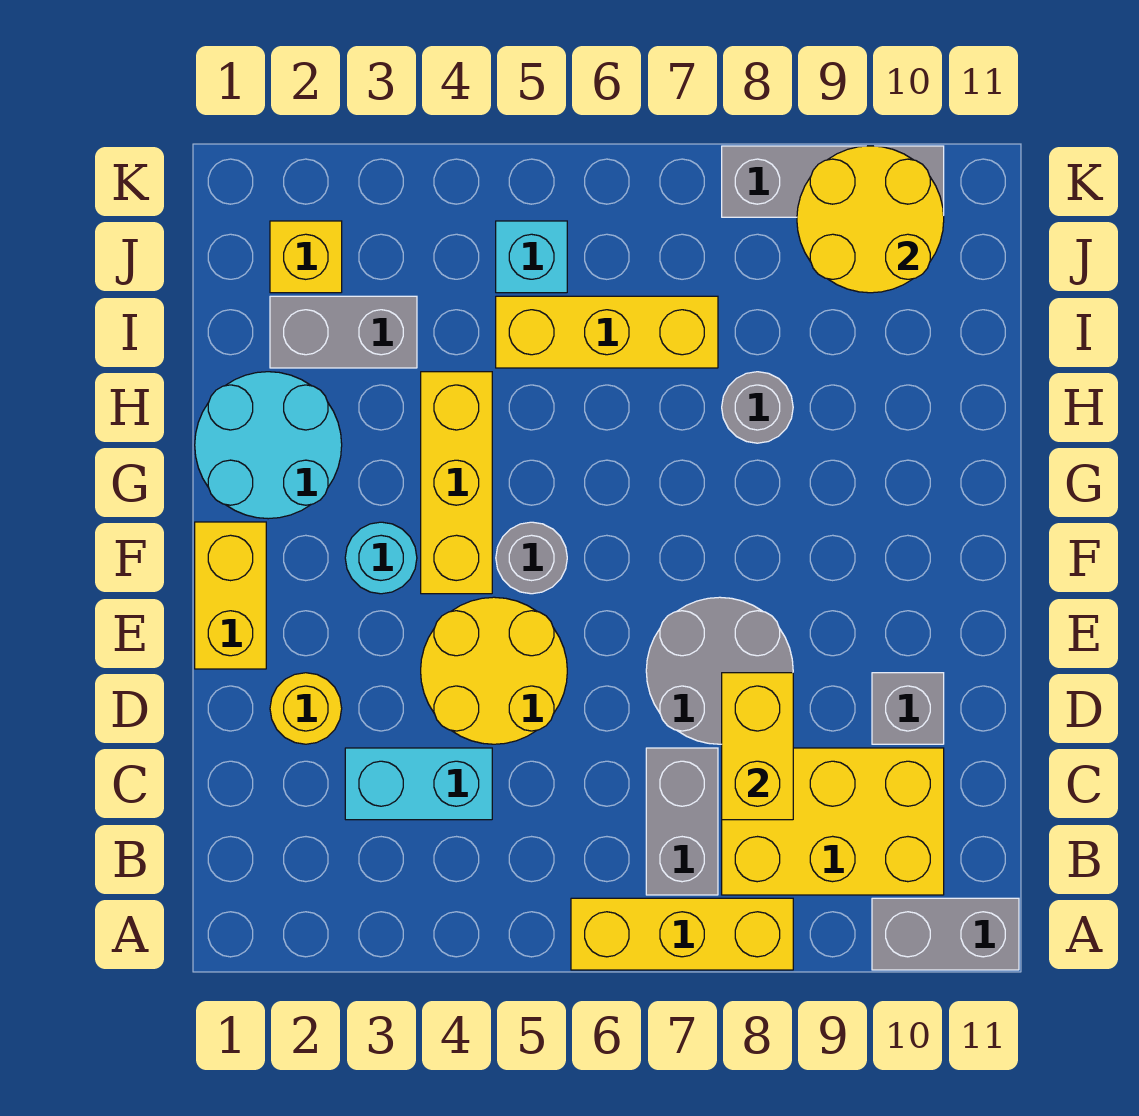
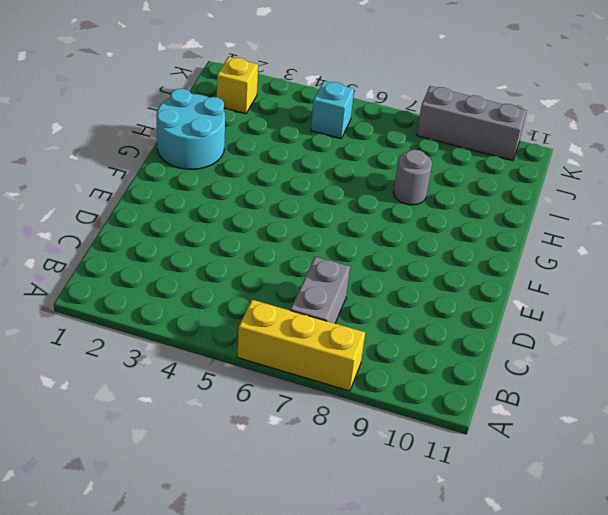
none -> grey brick A10:A11 level 1
none -> yellow brick B8:C10 level 1
none -> cyan brick C3:C4 level 1

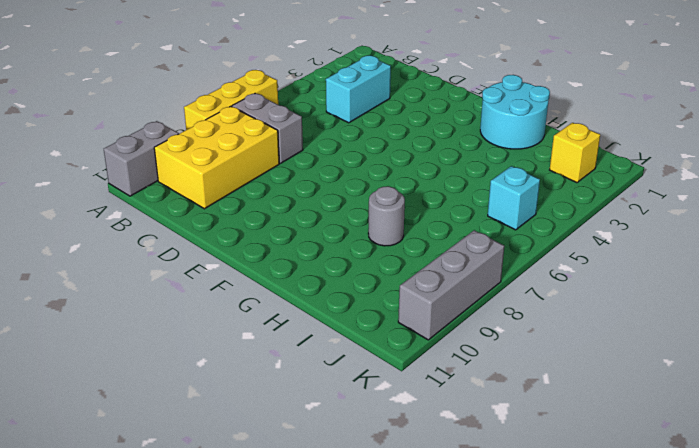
none -> yellow round brick D2 level 1
none -> yellow round brick D4:E5 level 1
none -> grey round brick D7:E8 level 1

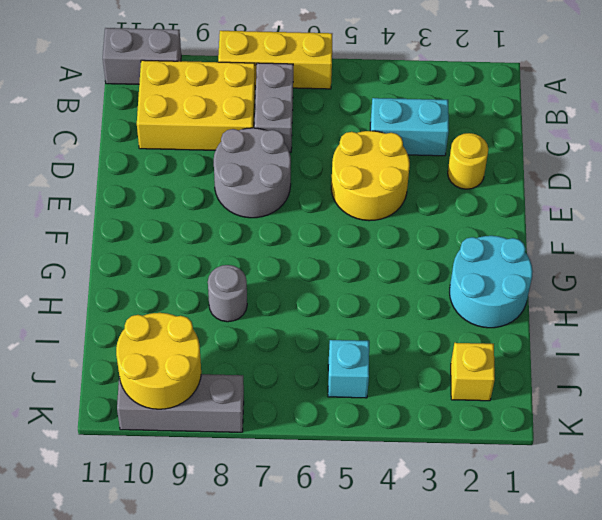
none -> grey brick D10 level 1
none -> yellow brick E1:F1 level 1
none -> cyan round brick F3 level 1

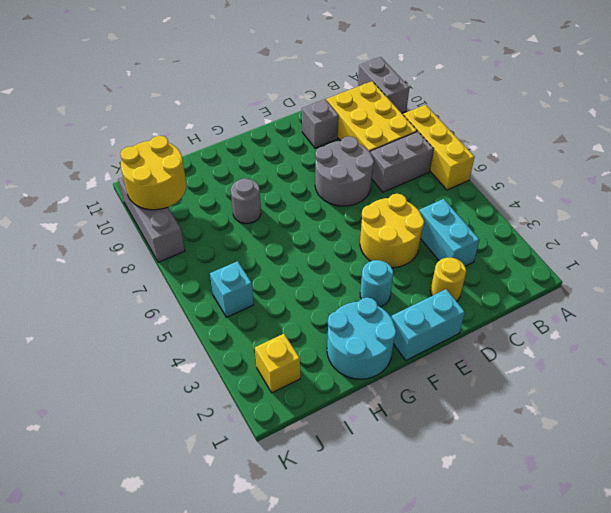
cyan brick E1:F1 level 1 -> yellow brick E1:F1 level 1
none -> yellow brick F4:H4 level 1
none -> grey round brick F5 level 1
none -> grey brick I2:I3 level 1

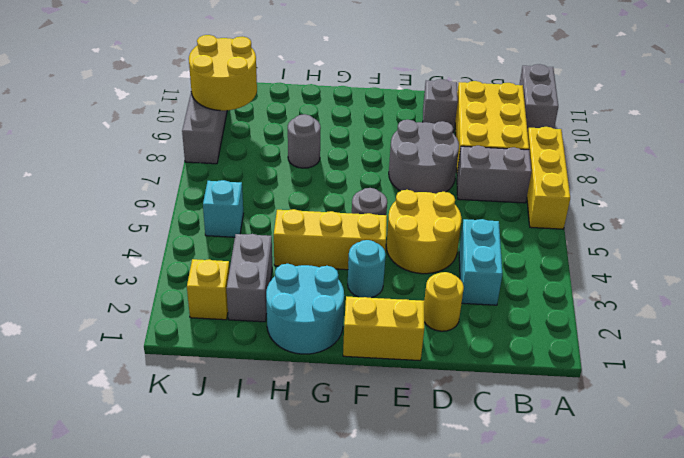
none -> yellow brick I5:I7 level 1
none -> yellow brick C8:D8 level 2

